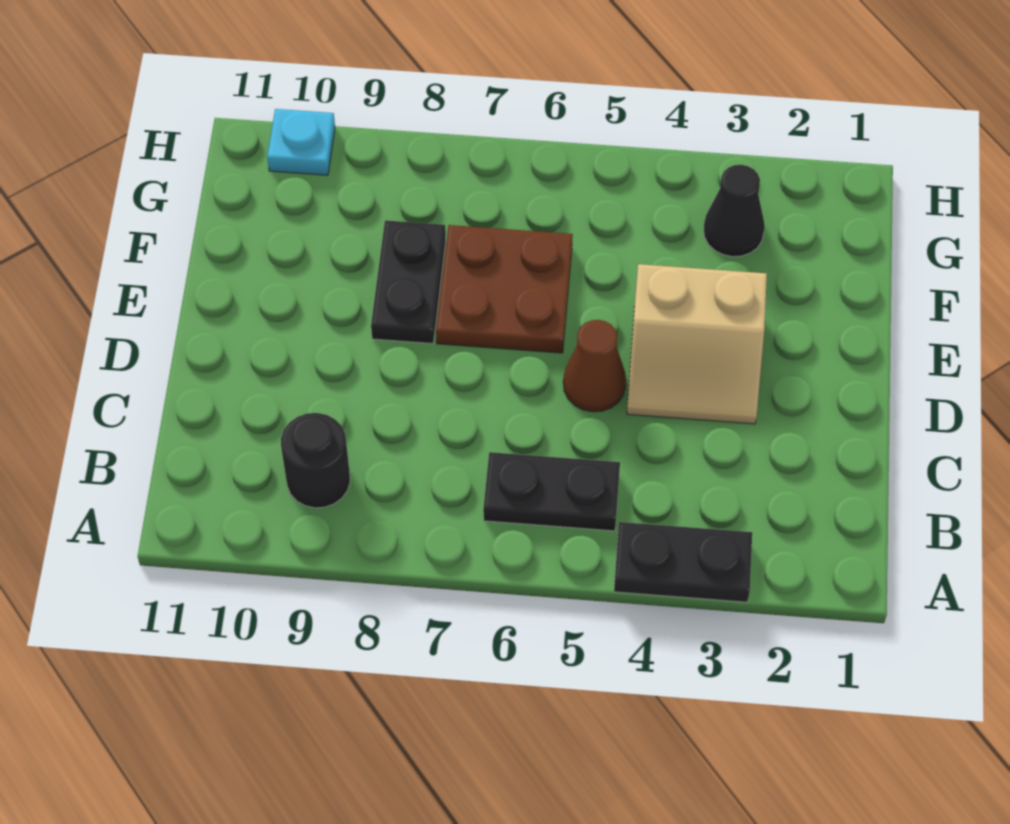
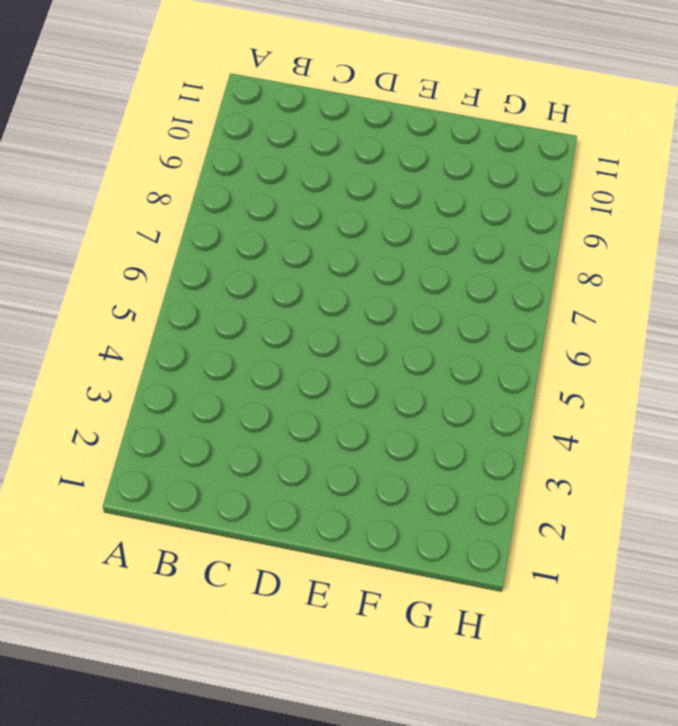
none -> black plate A3:A4 level 1
none -> black plate B5:B6 level 1

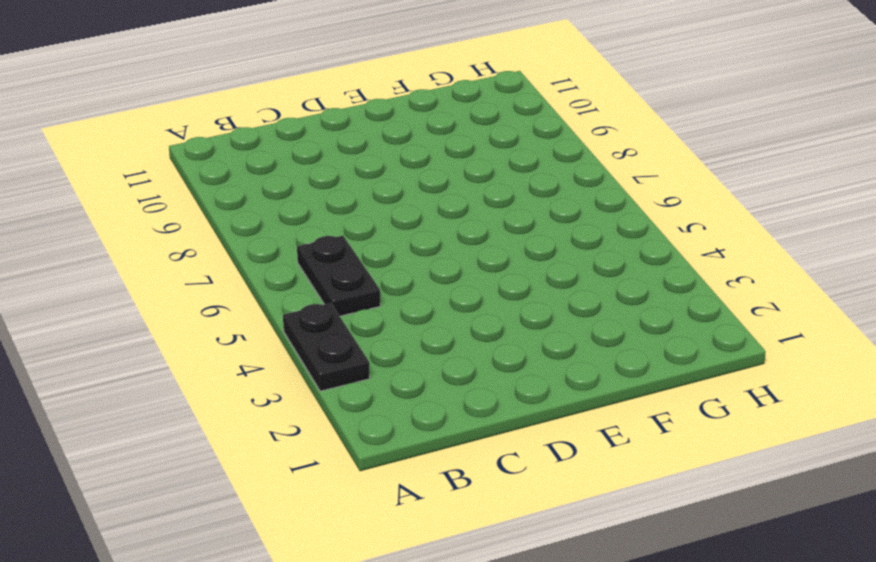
none -> black round brick B9 level 1
none -> tan slope D3:E4 level 1 top E

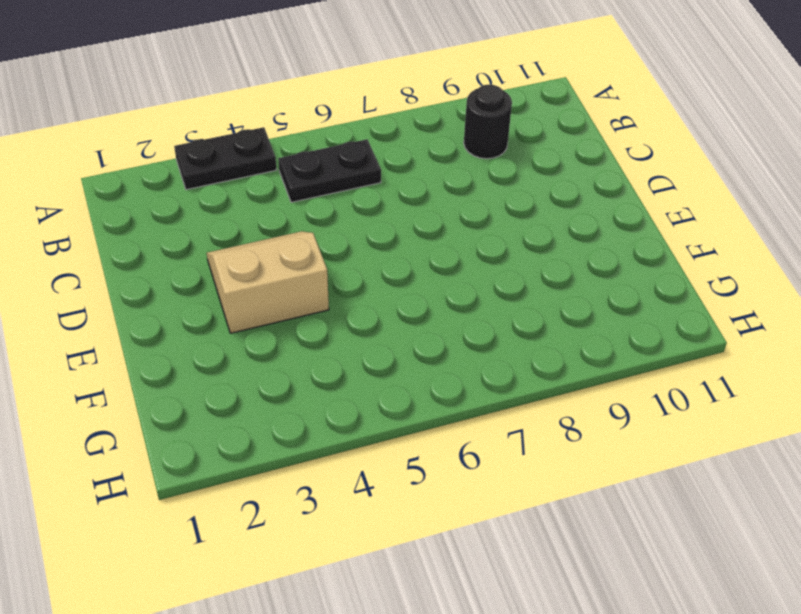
none -> brown cone D5 level 1
none -> brown plate E6:F7 level 1

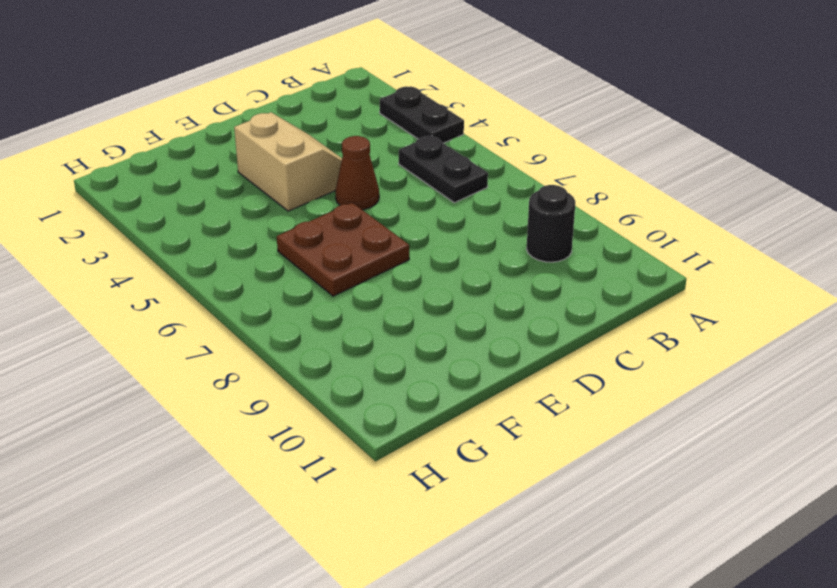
none -> black plate E8:F8 level 1
none -> black cone G3 level 1

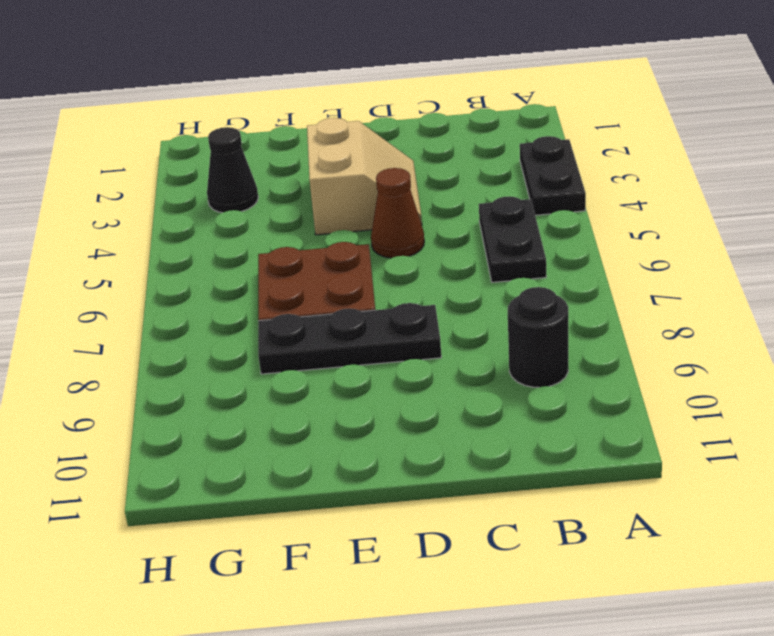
black plate D8:F8 level 1 -> black plate E8:F8 level 1
none -> cyan plate H10 level 1

